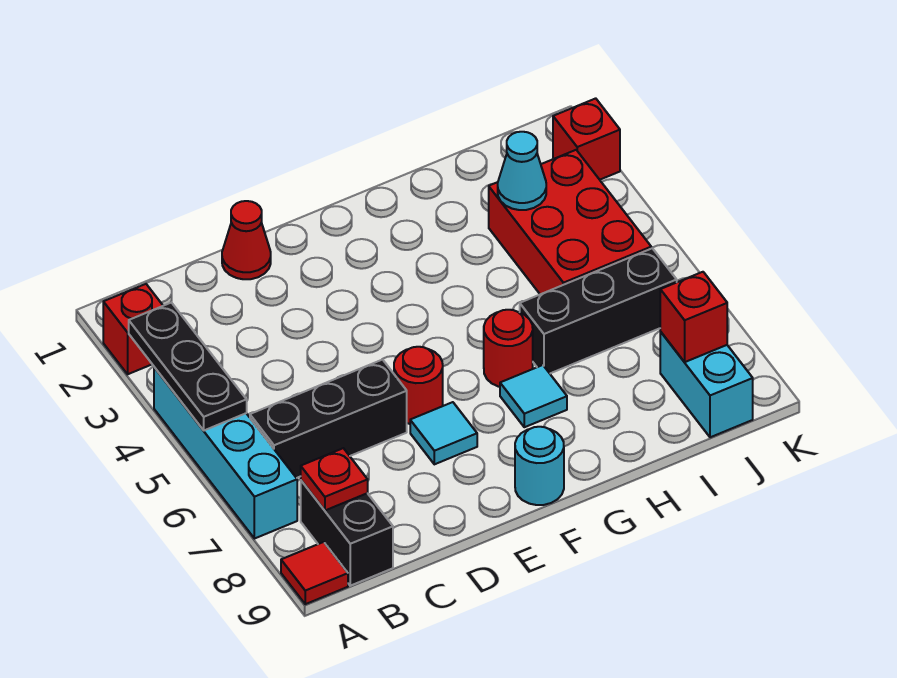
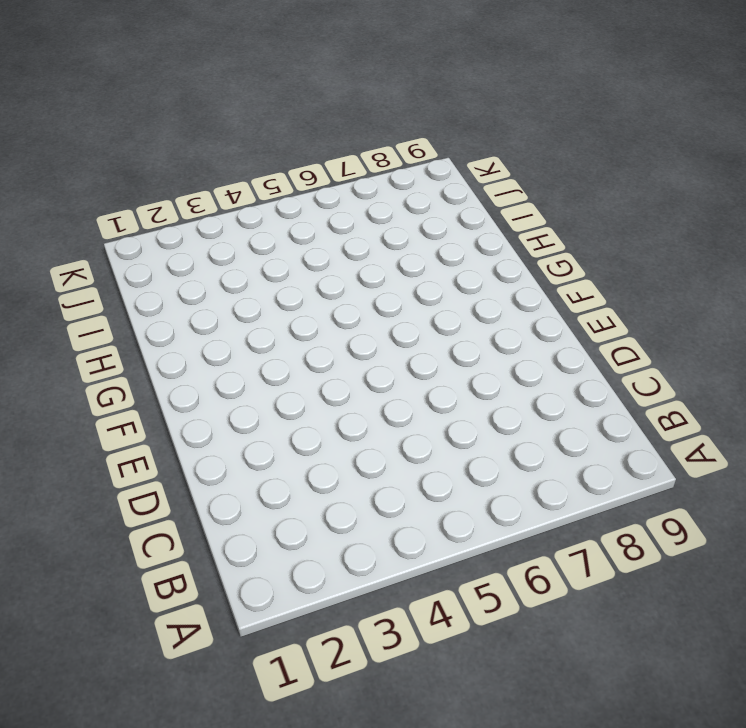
none -> red brick A2 level 1
none -> cyan brick A4:A7 level 1
none -> red tile A9 level 1

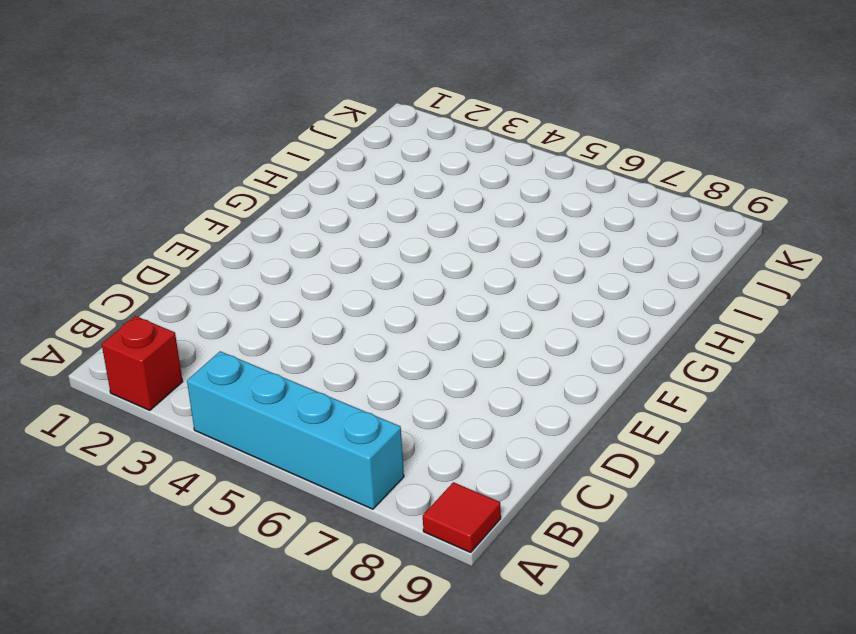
none -> black brick B6:D6 level 1
none -> black brick B8:B9 level 1
none -> red cone D1 level 1

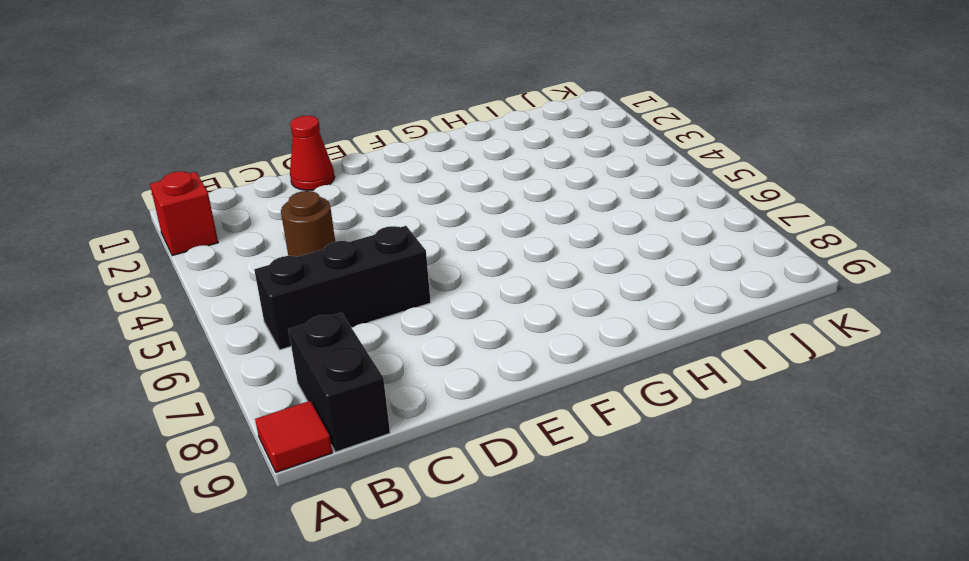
brown round brick C4 level 1 -> none
none -> cyan brick A4:A7 level 1
none -> red round brick E6 level 1
none -> cyan tile E7 level 1

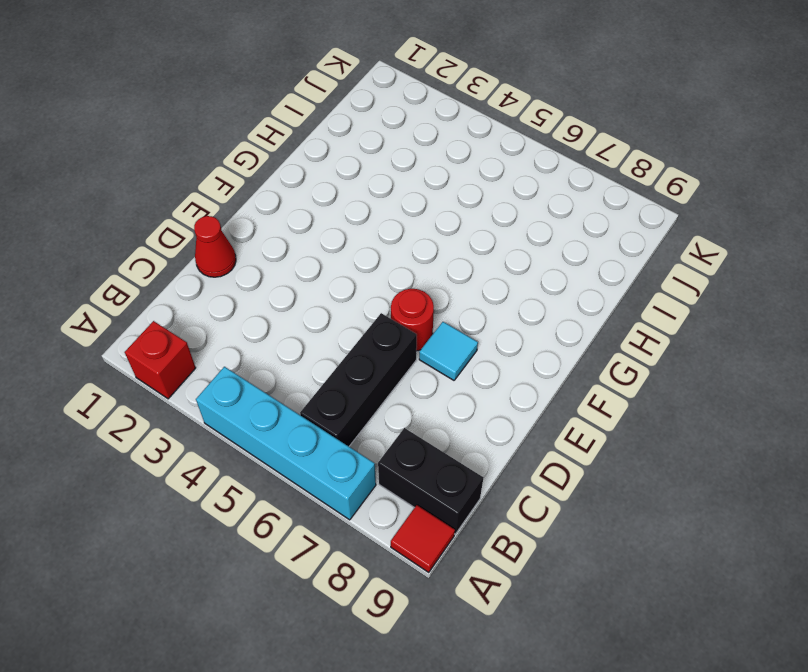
none -> cyan round brick F9 level 1
none -> red round brick G6 level 1
none -> cyan tile G7 level 1

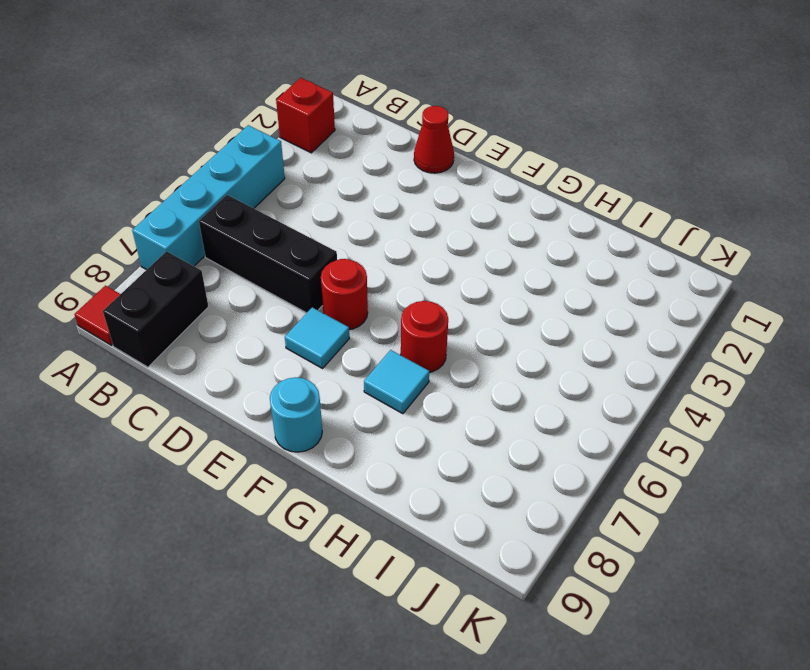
none -> black brick H6:J6 level 1
none -> red brick I3:J5 level 1
none -> cyan brick J8:J9 level 1

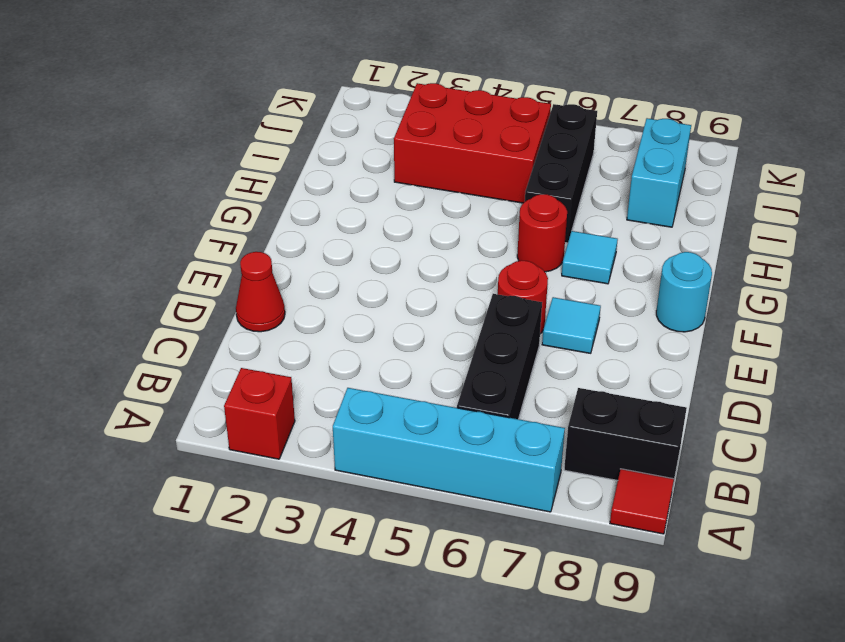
cyan brick I8:J8 level 1 -> cyan brick J8:J9 level 1
none -> red brick K2 level 1
none -> black plate A3:A5 level 2
none -> red plate B8 level 2

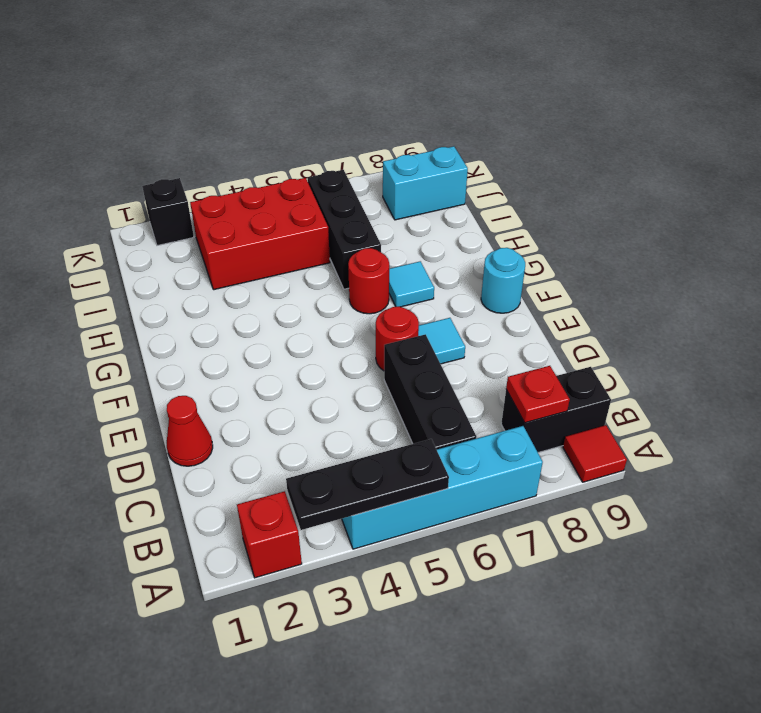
black brick K2 level 1 -> red brick K2 level 1
none -> cyan cone I3 level 2
none -> red brick J8 level 2

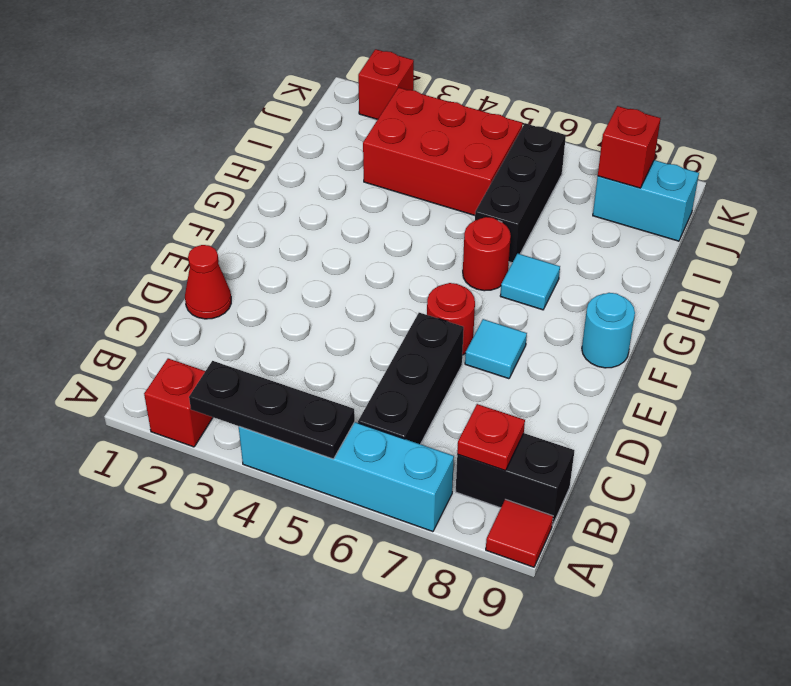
none -> cyan cone I3 level 2

